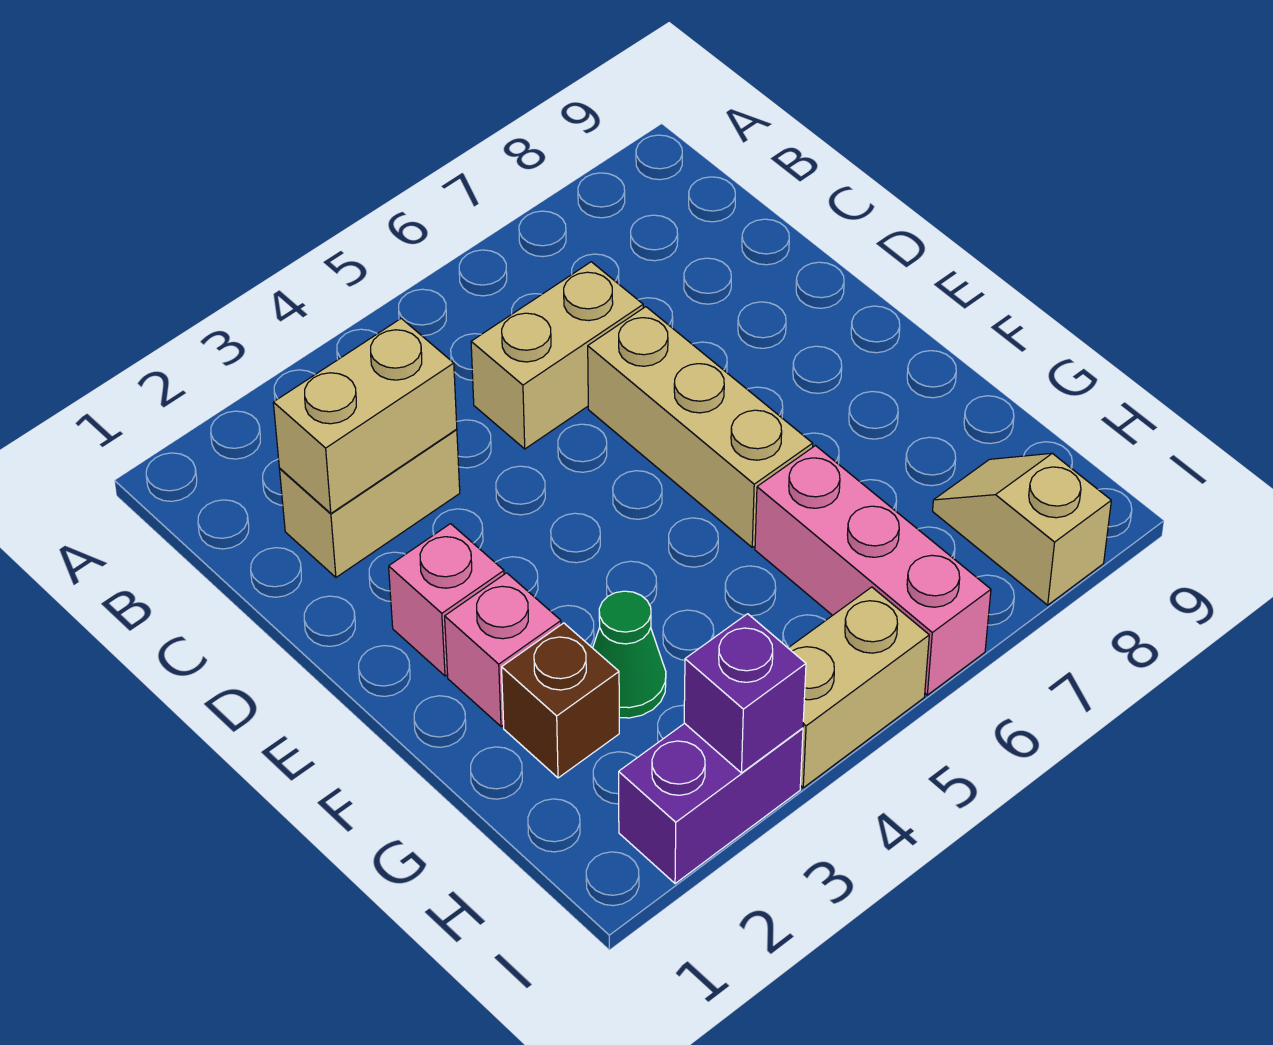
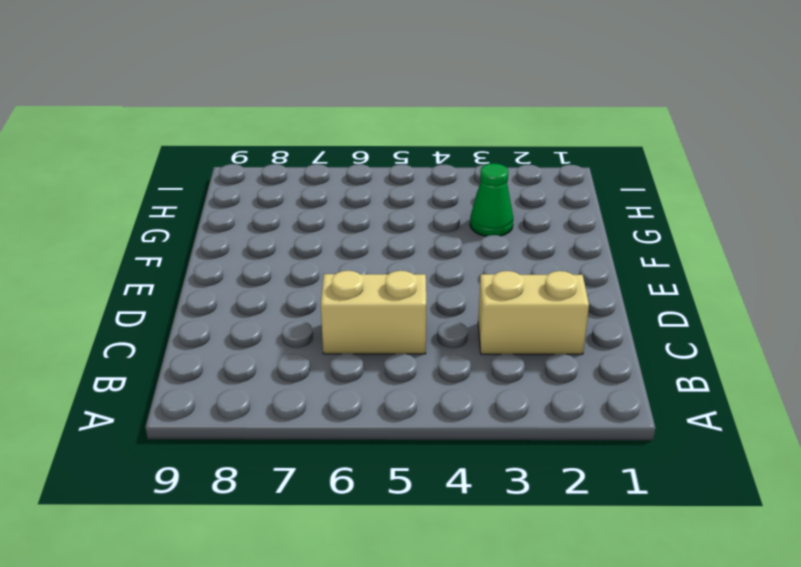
none -> tan brick D6:F6 level 1
none -> pink brick E2 level 1
none -> pink brick F2 level 1

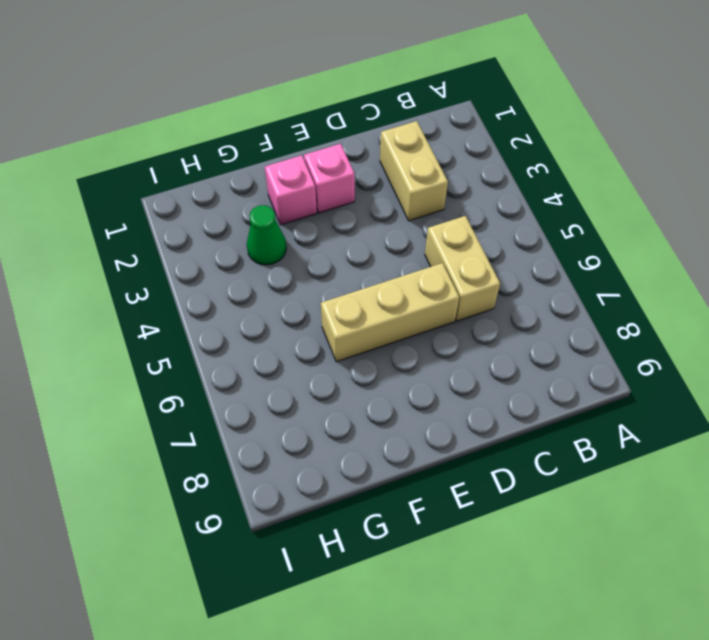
none -> brown brick G2 level 1
none -> pink brick G6:I6 level 1
none -> tan slope H8:I8 level 1 top I

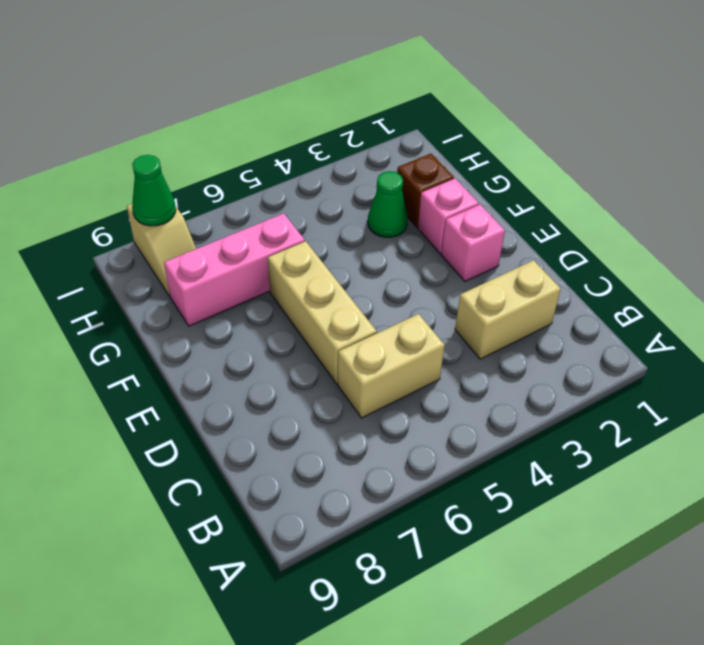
pink brick G6:G8 level 1 -> pink brick G6:I6 level 1
green cone I8 level 2 -> none
none -> purple brick I2:I3 level 1
none -> tan brick I4:I5 level 1
none -> tan brick C2:C3 level 2

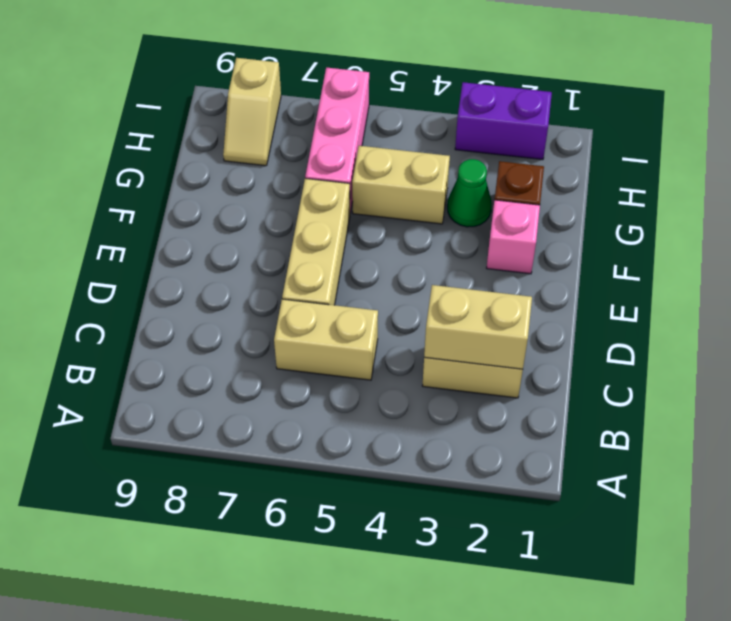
tan brick G4:G5 level 1 -> tan brick I4:I5 level 1
none -> pink brick E2 level 1
none -> purple brick I3 level 2

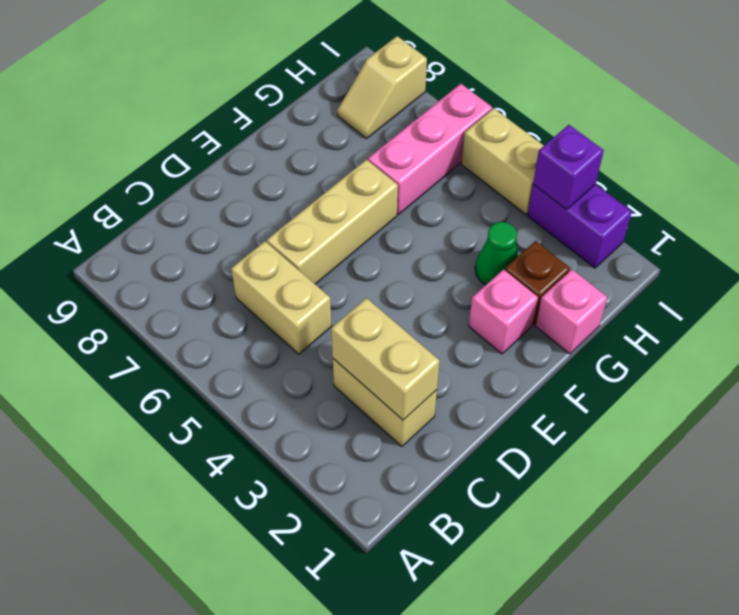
pink brick G1 level 1 -> pink brick E2 level 1

